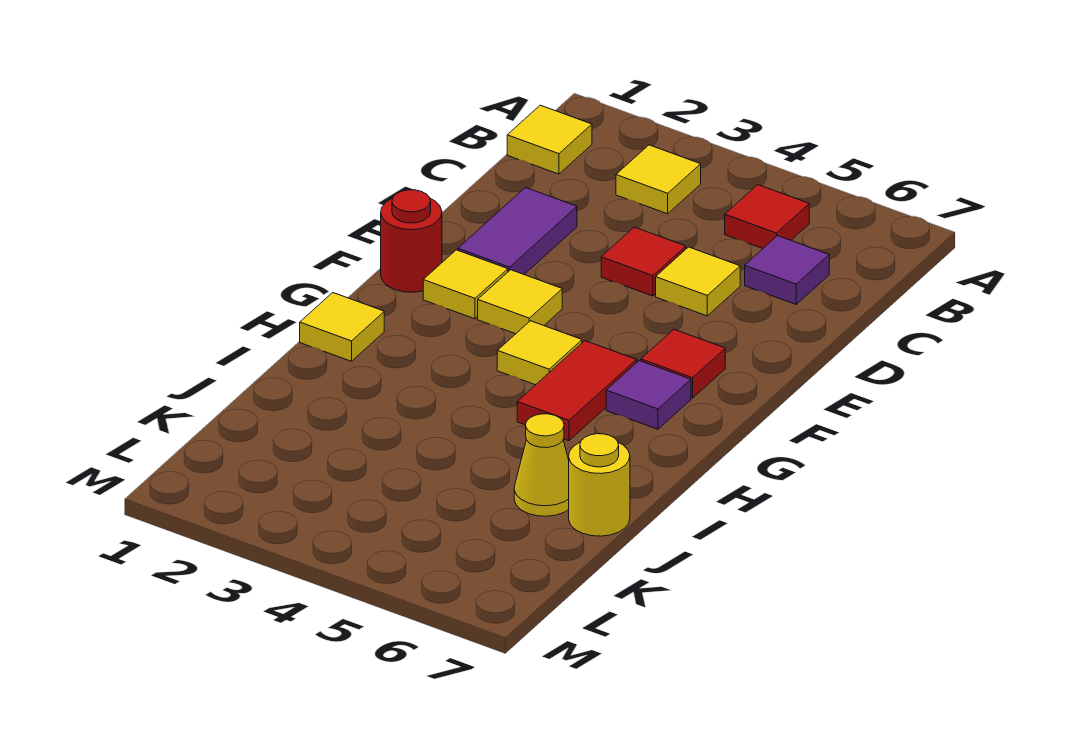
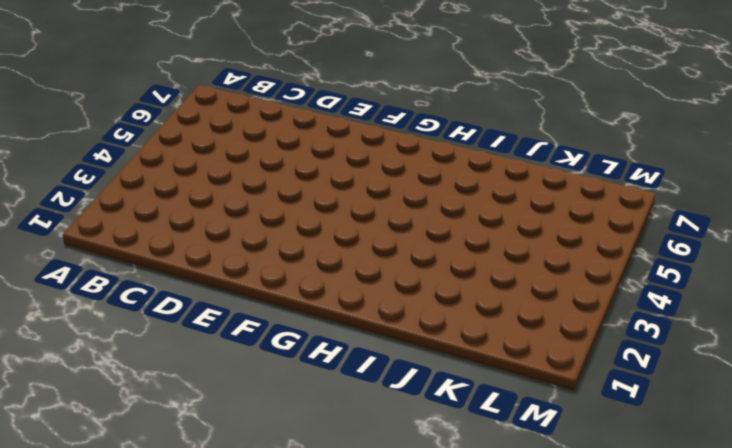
none -> yellow tile B1 level 1
none -> yellow tile B3 level 1
none -> red tile B5 level 1

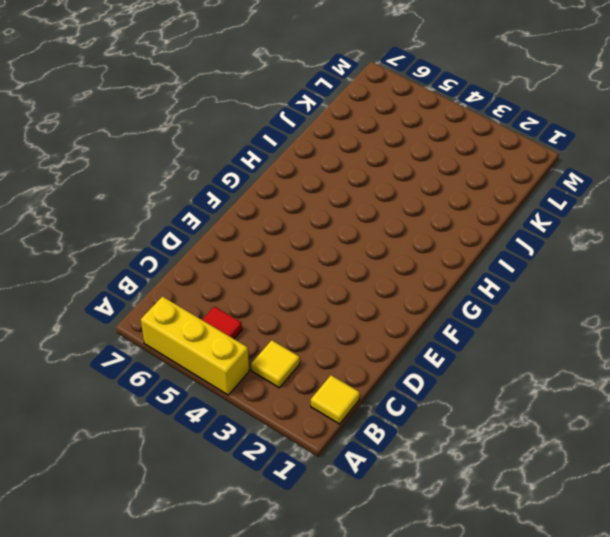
yellow brick A4:A6 level 1 -> none
none -> purple tile C6 level 1
none -> purple tile D2:E2 level 1
none -> red tile D4 level 1

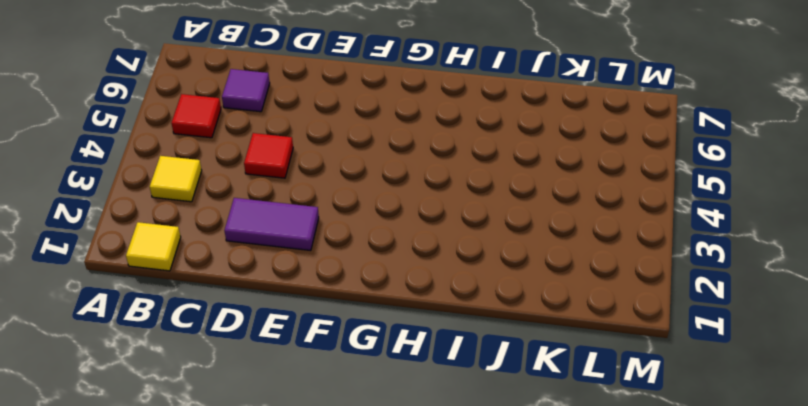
none -> yellow tile D5 level 1
none -> red round brick F1 level 1
none -> yellow tile F2 level 1

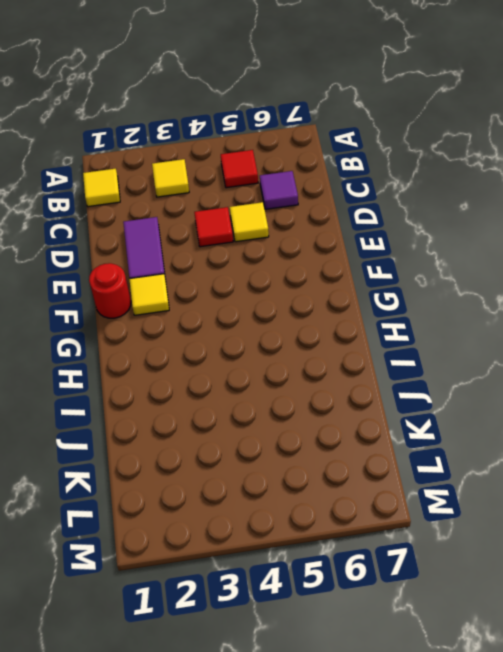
none -> yellow tile F3 level 1
none -> red tile F6 level 1
none -> yellow tile G4 level 1

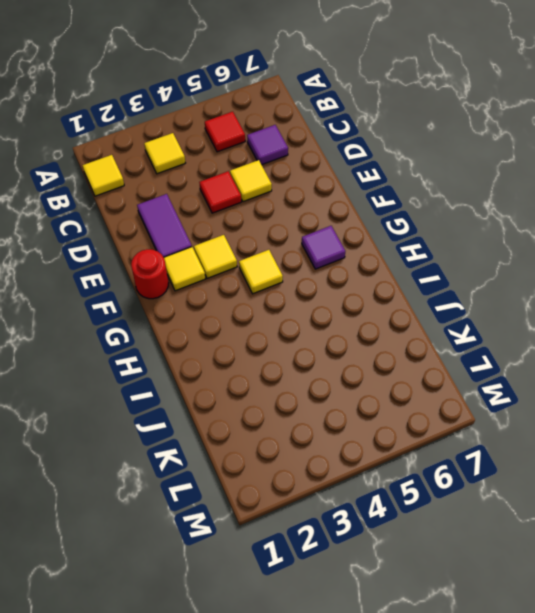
none -> red tile F6 level 1
none -> red tile G5:H5 level 1
none -> yellow tile H1 level 1

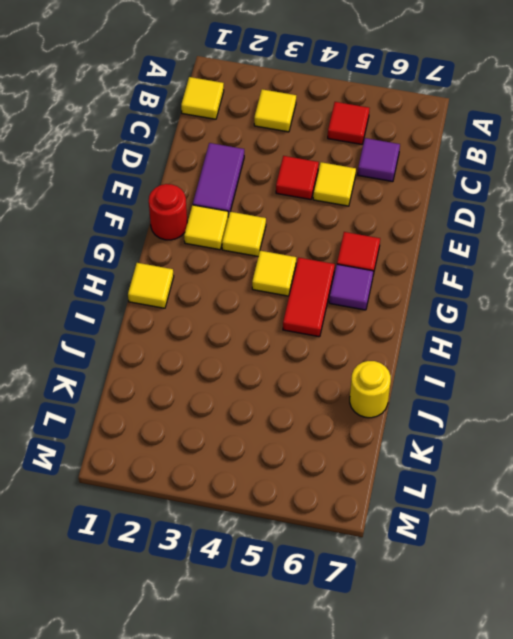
none -> yellow cone J6 level 1

